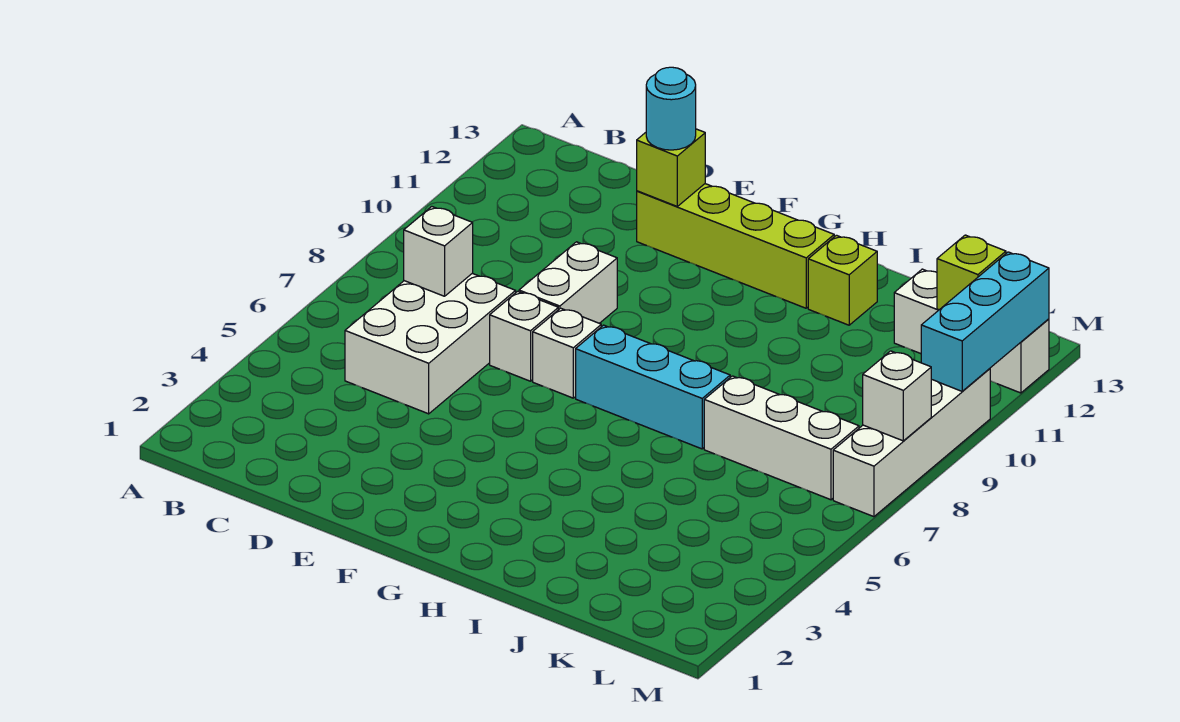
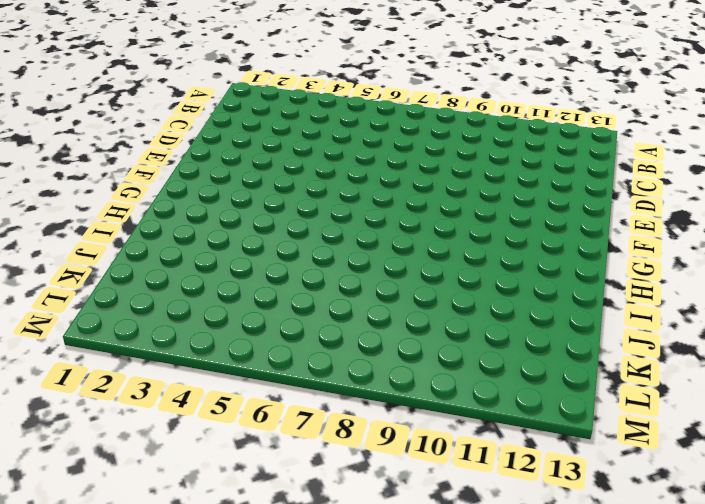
none -> white brick C5:D7 level 1
none -> white brick E7 level 1
none -> white brick E8:E9 level 1

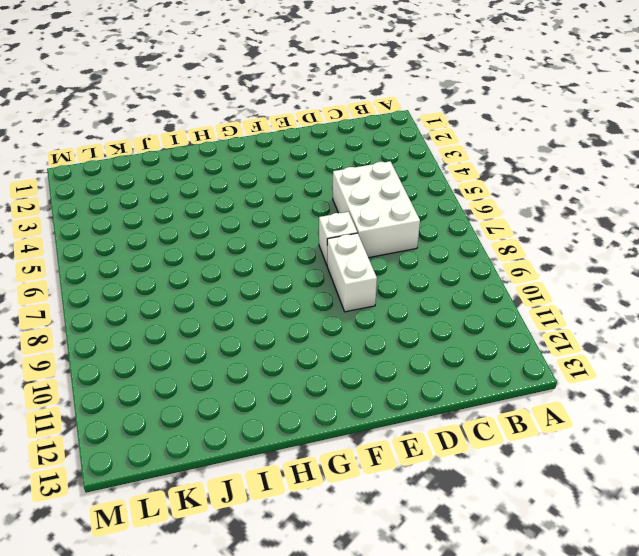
none -> lime brick E12:H12 level 1
none -> white brick F7 level 1
none -> cyan brick G7:I7 level 1

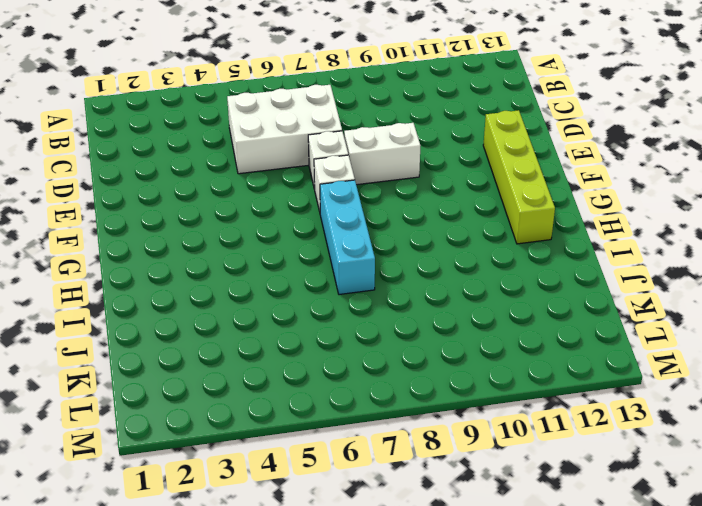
none -> lime brick I12 level 1
none -> white brick J7:L7 level 1
none -> white brick K12:M12 level 1

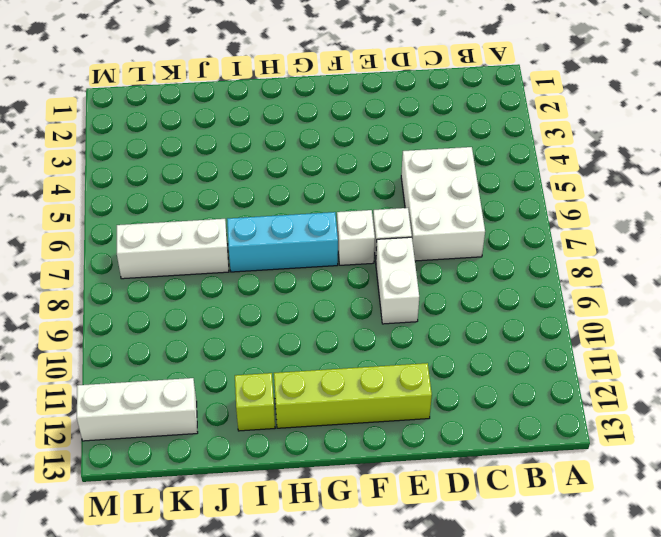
none -> white brick M7:M10 level 1
none -> white brick C7 level 2
none -> lime brick E12 level 2

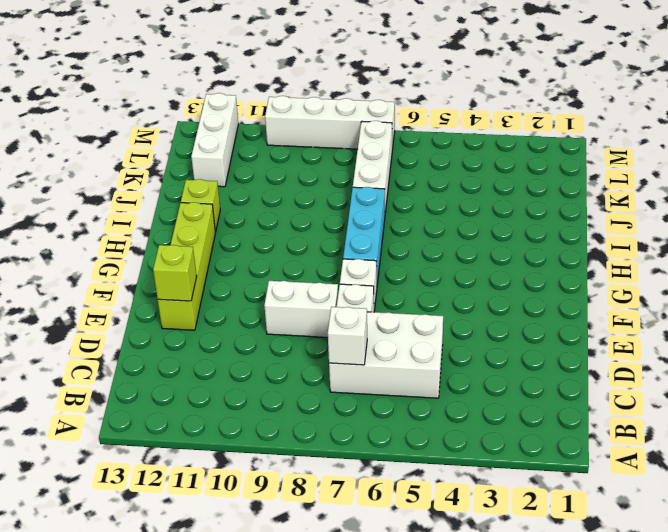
none -> lime brick L12 level 2
none -> white brick M8 level 2
none -> cyan brick M10:M12 level 2

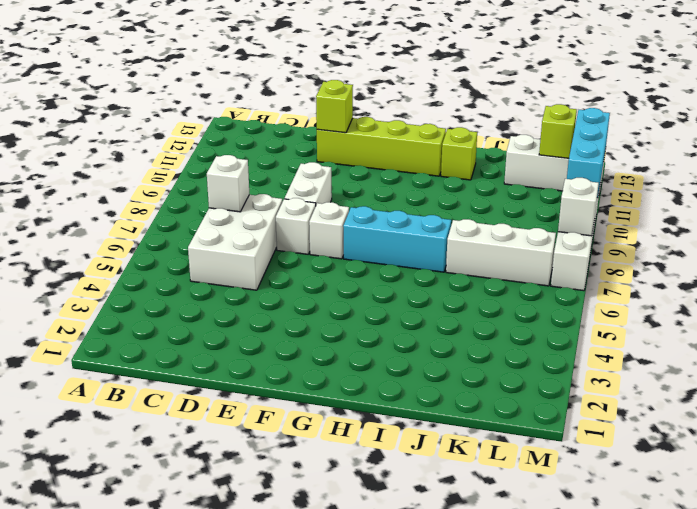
none -> cyan round brick E12 level 3

